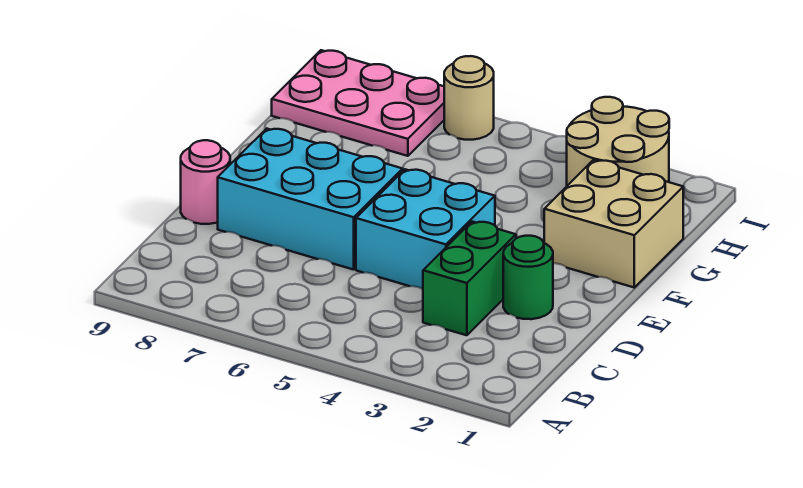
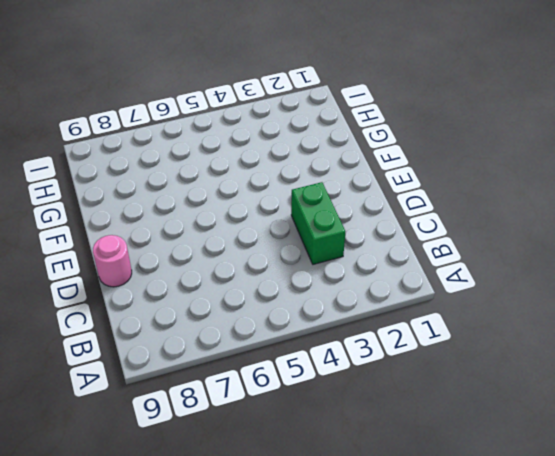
none -> green round brick D2 level 1
none -> cyan brick D4:E5 level 1

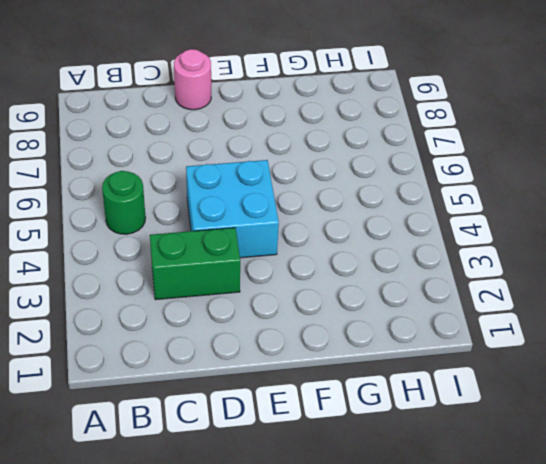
green round brick B5 level 1 -> green round brick D2 level 1
none -> cyan brick D6:E8 level 1
none -> tan brick F1:G2 level 1

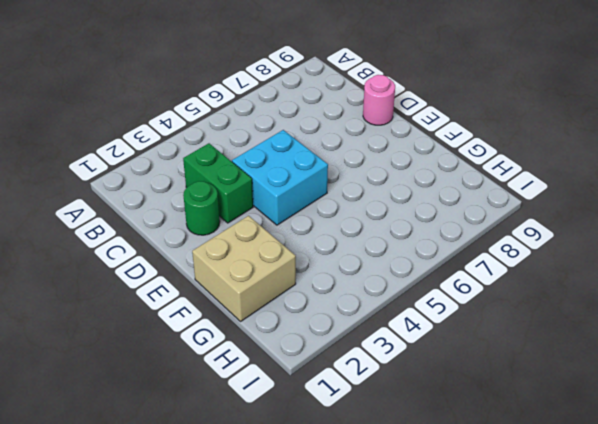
none -> cyan brick D6:E8 level 1
none -> tan round brick H2:I3 level 1

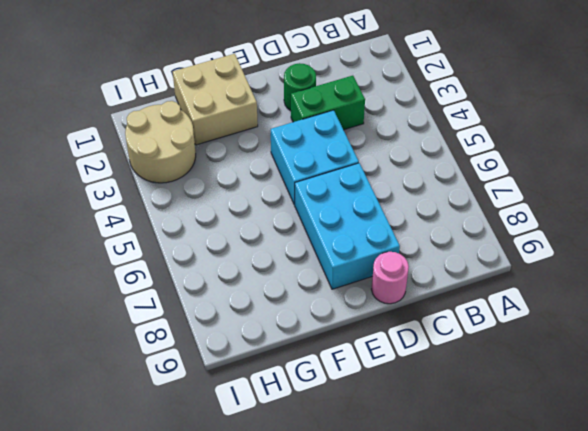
none -> pink plate H7:I9 level 1
none -> tan round brick I6 level 1

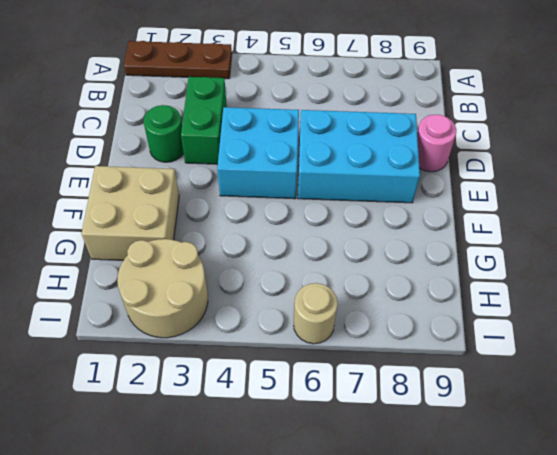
brown plate A1:A3 level 1 -> none
none -> pink plate H7:I9 level 1

